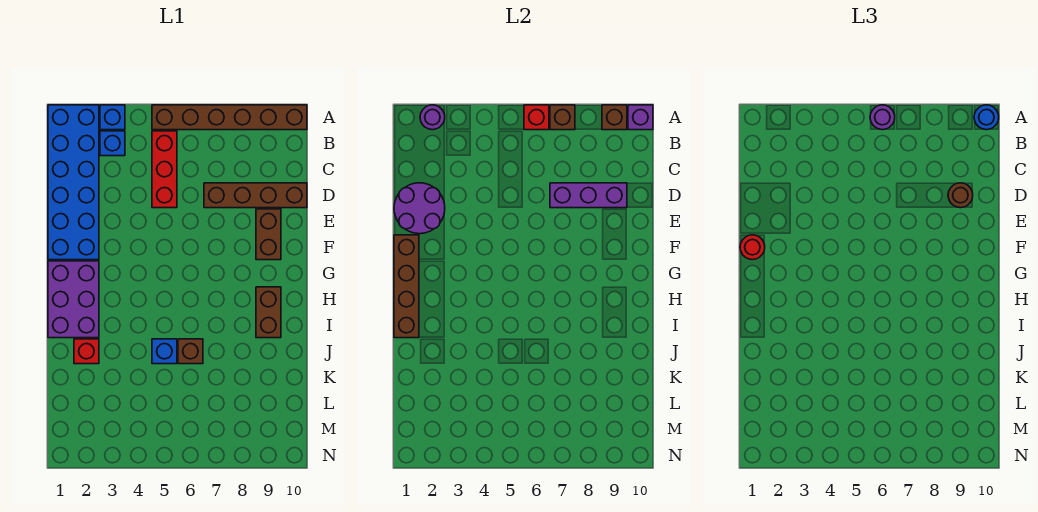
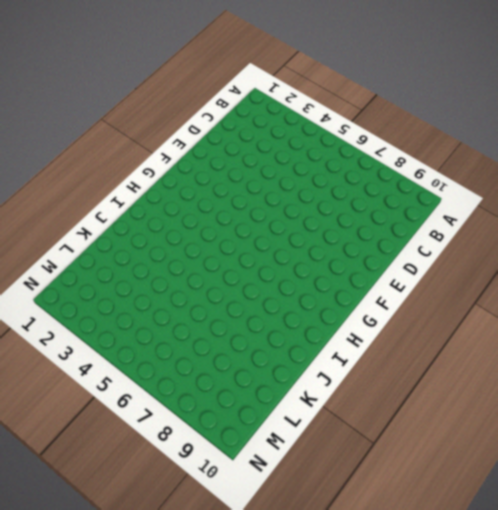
none -> blue brick A1:F2 level 1
none -> blue brick A3 level 1
none -> brown brick A5:A10 level 1

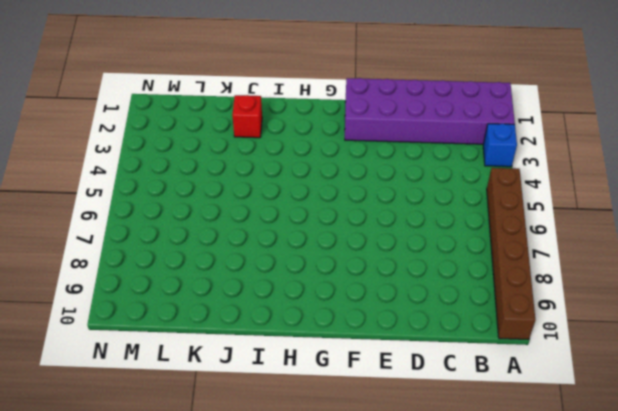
purple brick A1:F2 level 1 -> blue brick A1:F2 level 1
none -> blue brick B3 level 1
none -> red brick B5:D5 level 1
none -> brown brick D7:D10 level 1

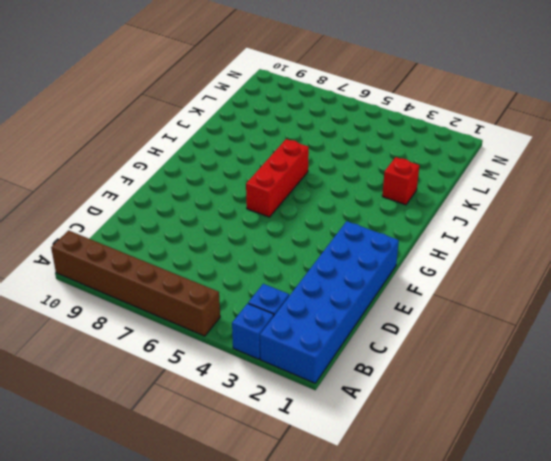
red brick G6:I6 level 1 -> red brick B5:D5 level 1
none -> brown brick D7:D10 level 1
none -> brown brick E9:F9 level 1
none -> purple brick G1:I2 level 1

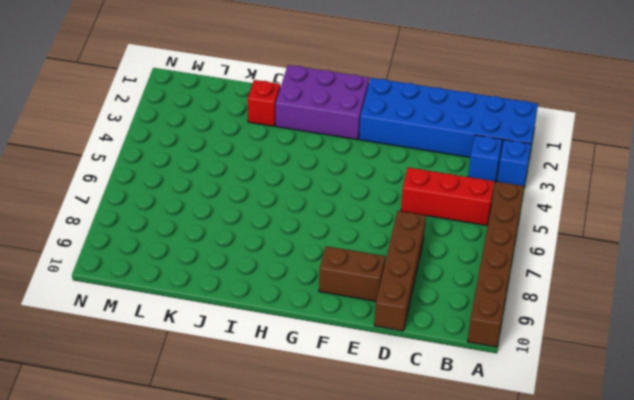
none -> brown brick H9:I9 level 1
none -> blue brick J5 level 1
none -> brown brick J6 level 1

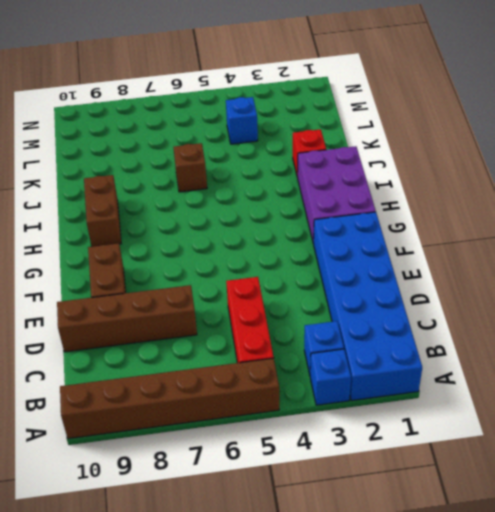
blue brick L4 level 1 -> blue brick J5 level 1
none -> purple round brick A2 level 2
none -> red brick A6 level 2
none -> brown brick A7 level 2

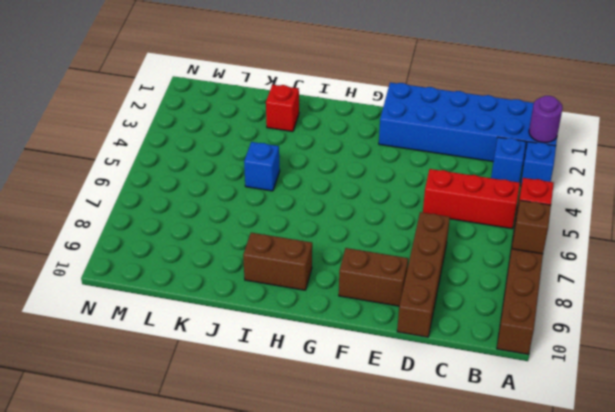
none -> purple brick G1:I2 level 1
none -> brown brick J6 level 1
none -> brown brick A9 level 2

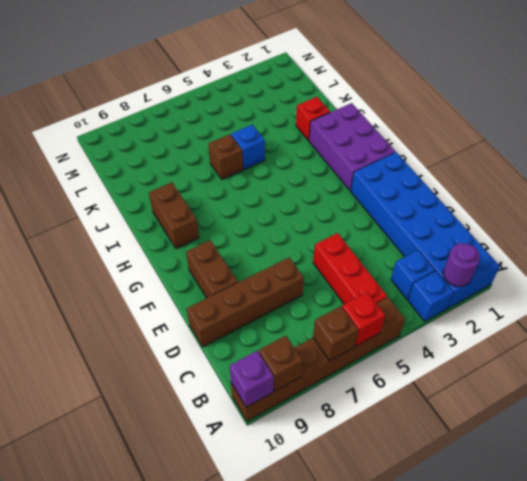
none -> purple round brick D1:E2 level 2
none -> purple brick D7:D9 level 2
none -> brown brick F1:I1 level 2

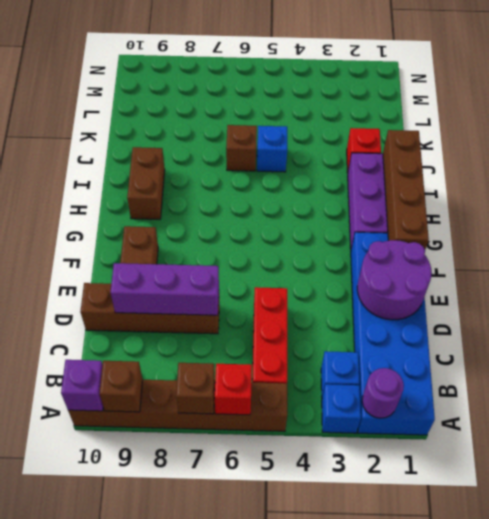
none -> purple round brick A6 level 3
none -> blue round brick A10 level 3
none -> brown round brick D9 level 3

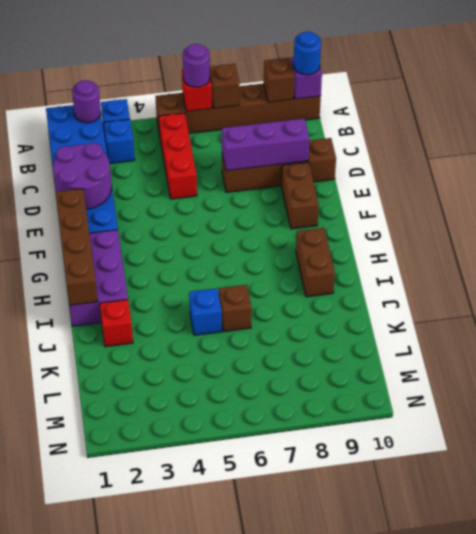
none -> brown round brick D9 level 3
none -> red round brick F1 level 3

